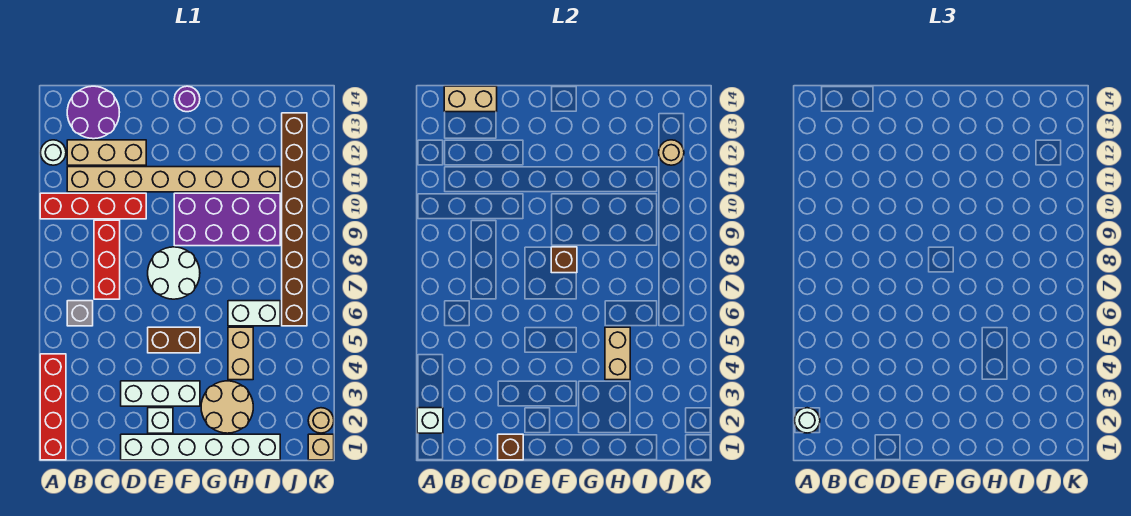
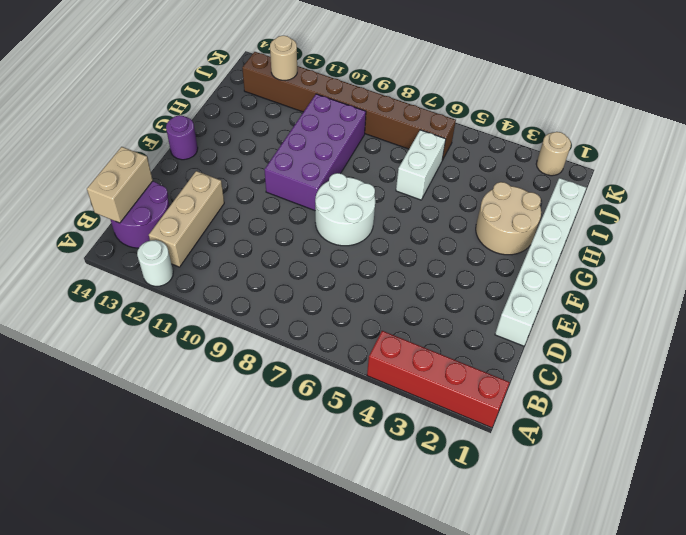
none -> red brick A10:D10 level 1
none -> grey brick B6 level 1
none -> tan brick B11:I11 level 1

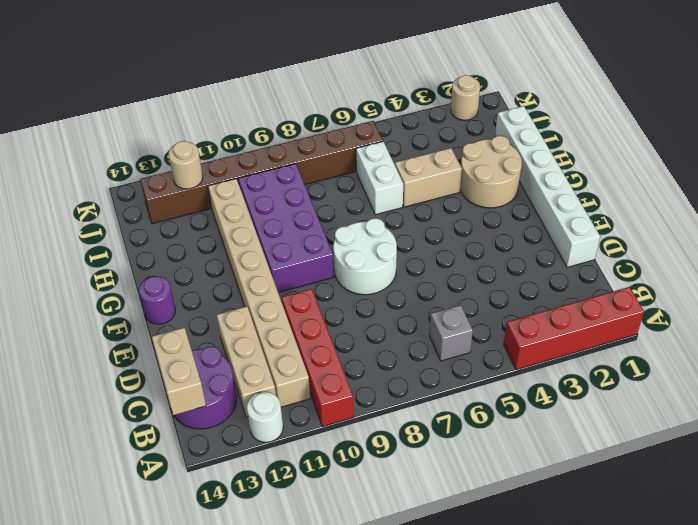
none -> red brick C7:C9 level 1
none -> white brick D3:F3 level 1
none -> white brick E2 level 1

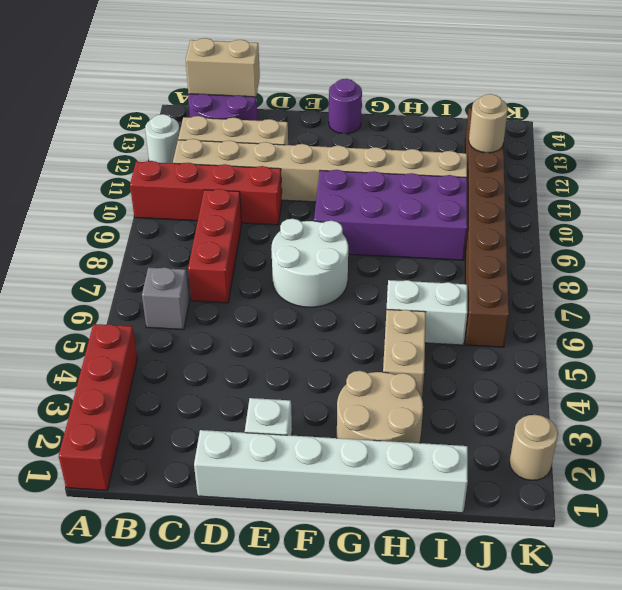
none -> white brick D3:F3 level 1
none -> brown brick E5:F5 level 1
none -> tan brick K1 level 1

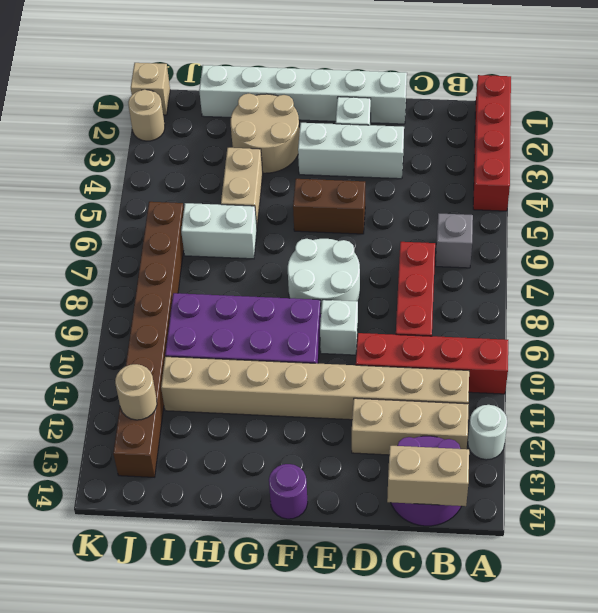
white brick E9 level 1 -> white brick A2 level 2
none -> brown brick D1 level 2
none -> brown brick F8 level 2
none -> tan brick H4:H5 level 2

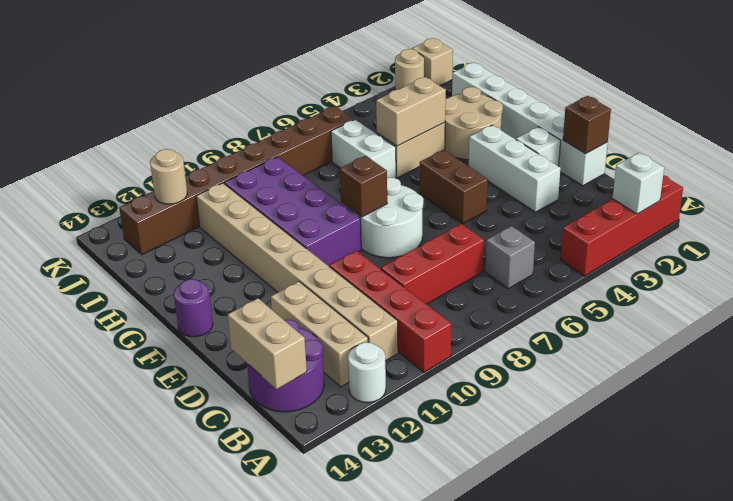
none -> white round brick A2 level 3

